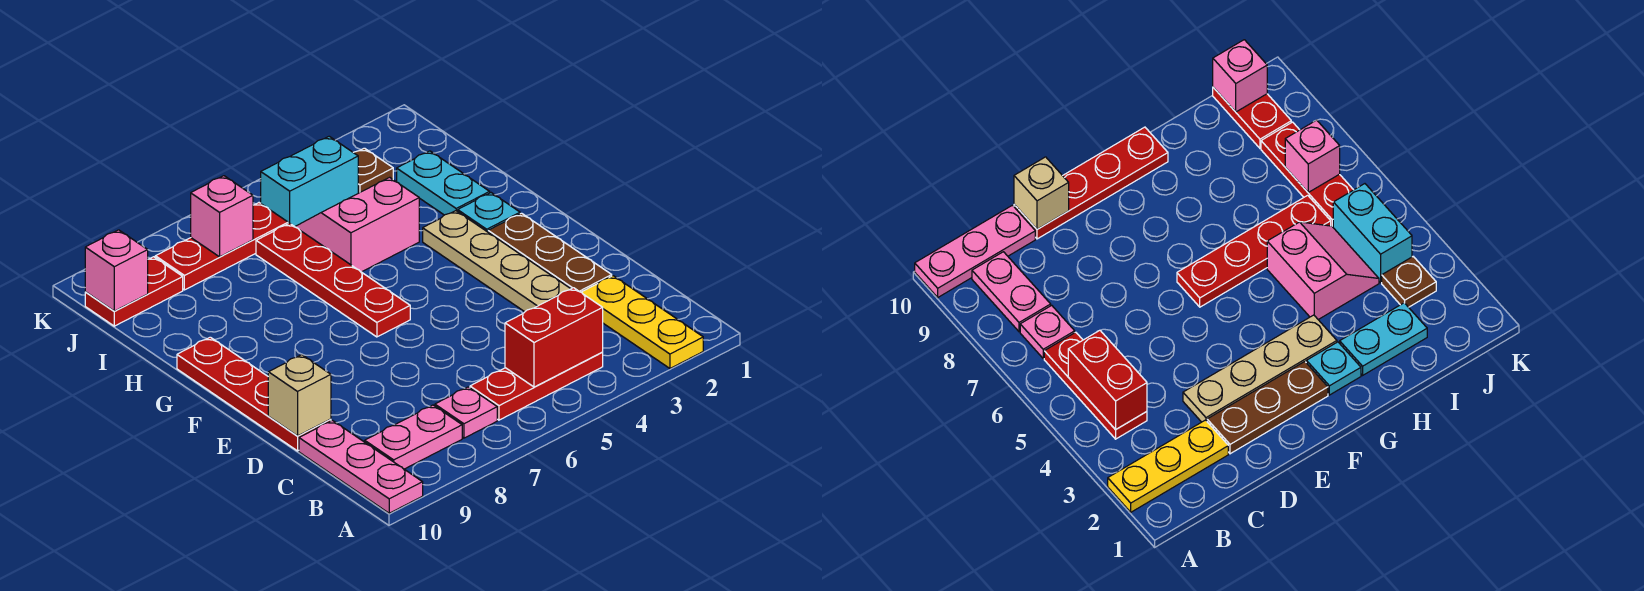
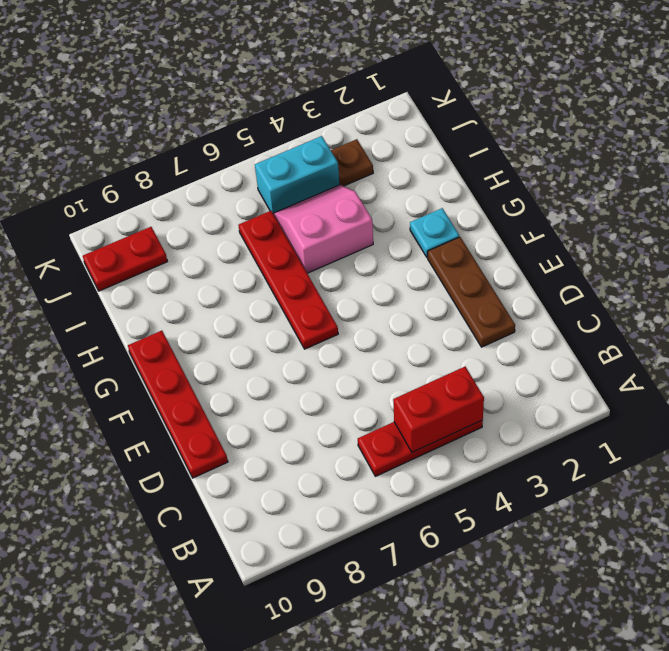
none -> yellow plate A2:C2 level 1
none -> pink plate A10:C10 level 1
none -> pink plate B7 level 1

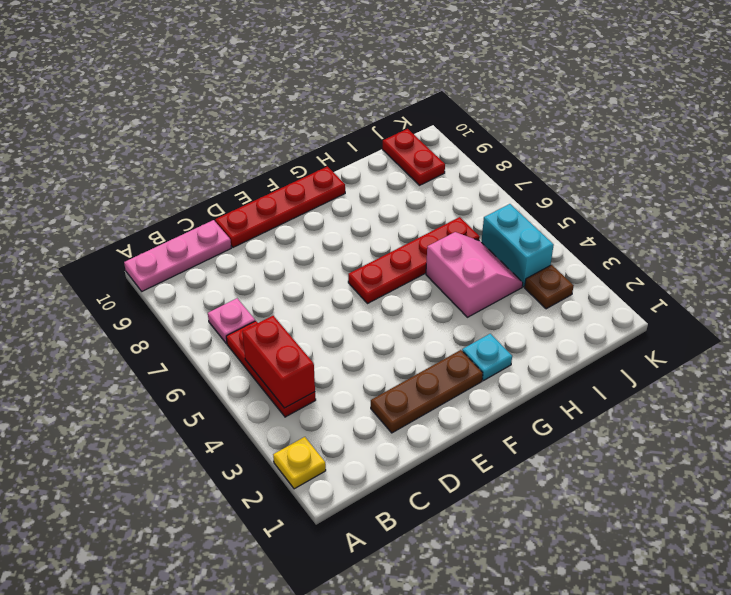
yellow plate A2 level 1 -> yellow plate A2:C2 level 1
none -> pink plate B8:B9 level 1
none -> tan plate D3:G3 level 1
none -> cyan plate H2:I2 level 1

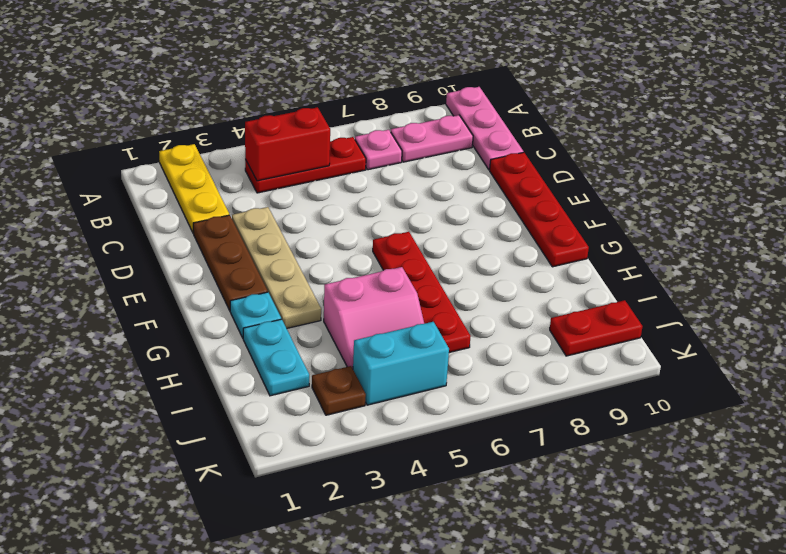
none -> red plate J6:J8 level 1
none -> tan brick D10 level 2
none -> pink brick J7 level 2

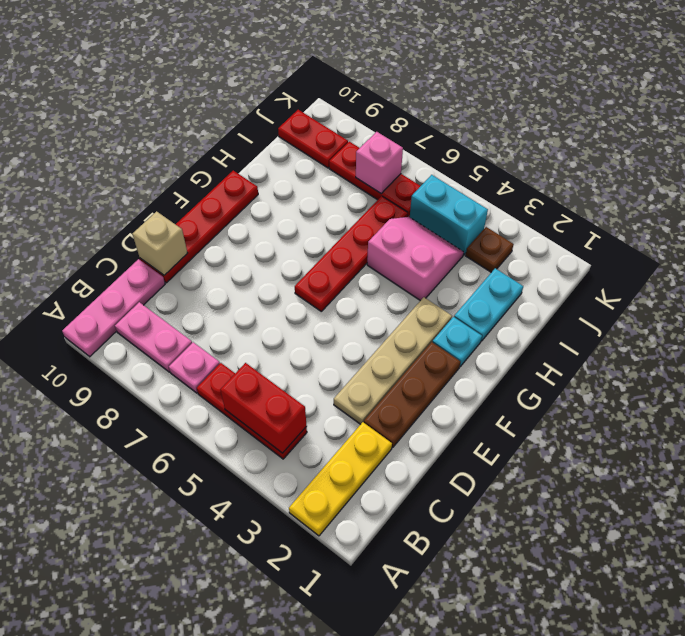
none -> pink brick J10 level 2

